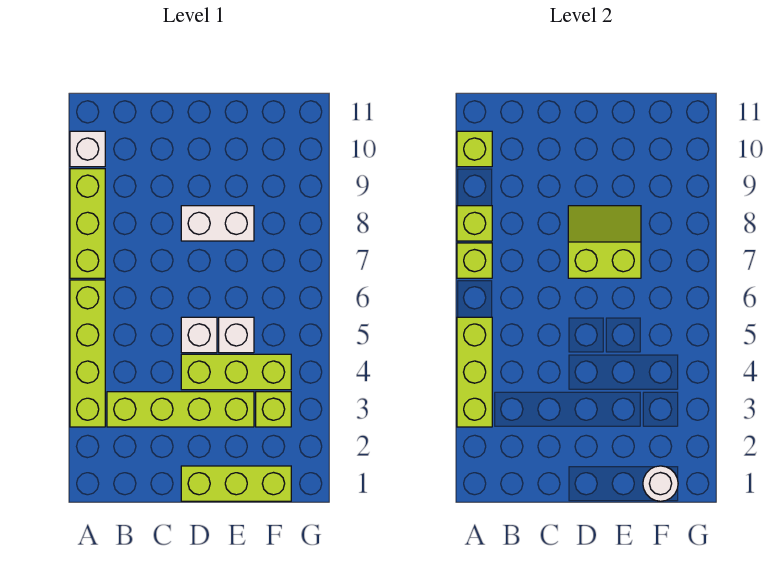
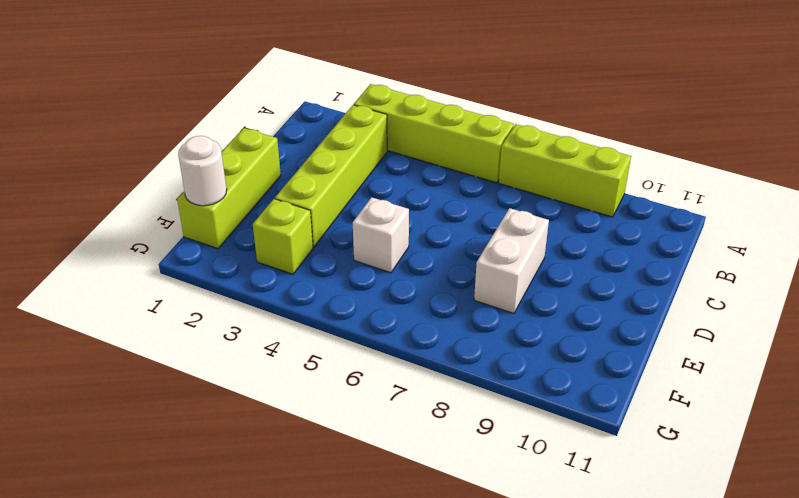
none -> white brick A10 level 1
none -> lime brick D4:F4 level 1
none -> white brick D5 level 1

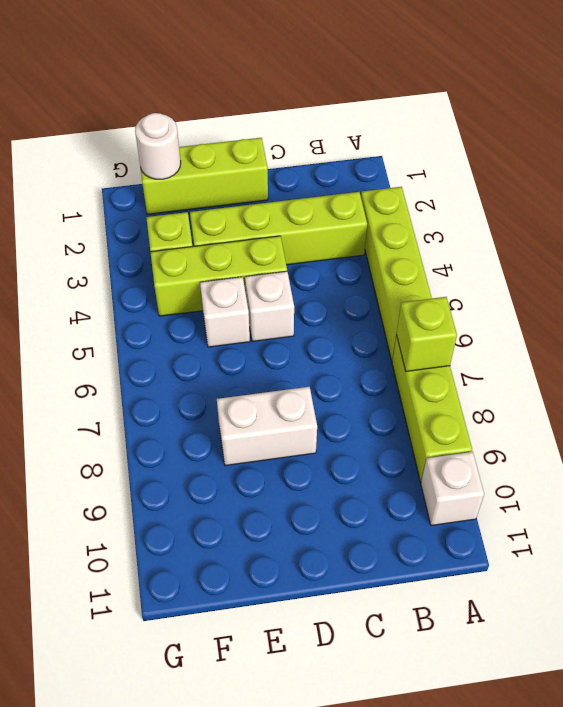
none -> lime brick A3:A5 level 2
none -> lime brick A8 level 2
none -> lime brick A10 level 2

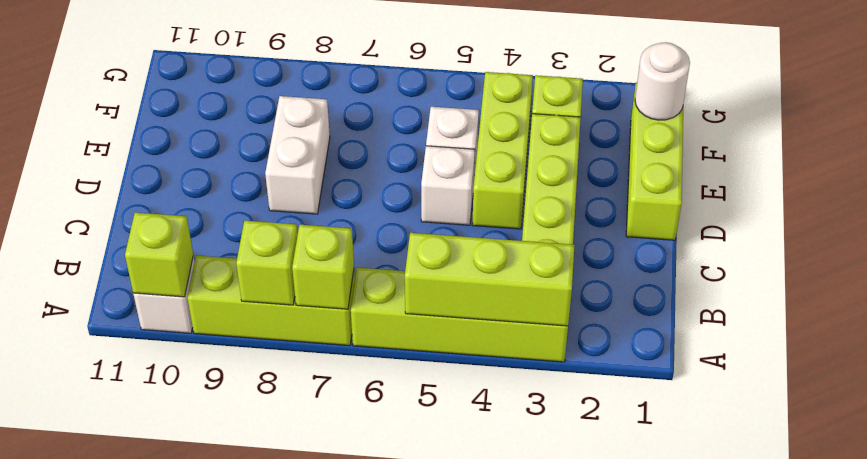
none -> lime slope D7:E8 level 2 top 7

